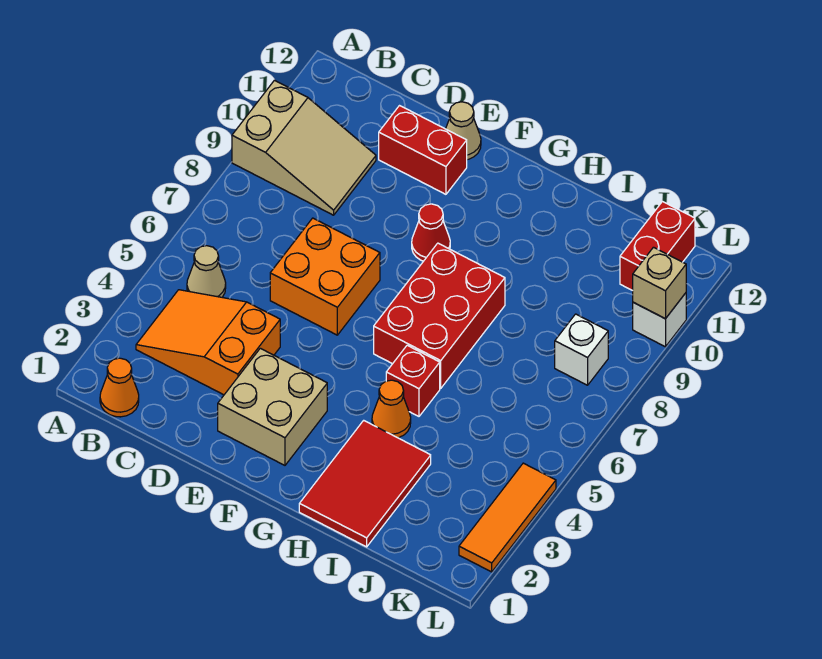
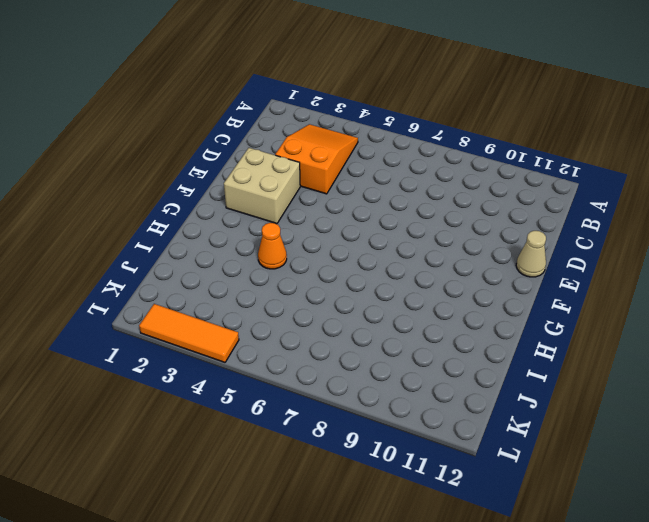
none -> tan slope A9:C10 level 1 top A
none -> orange cone B1 level 1
none -> tan cone B5 level 1

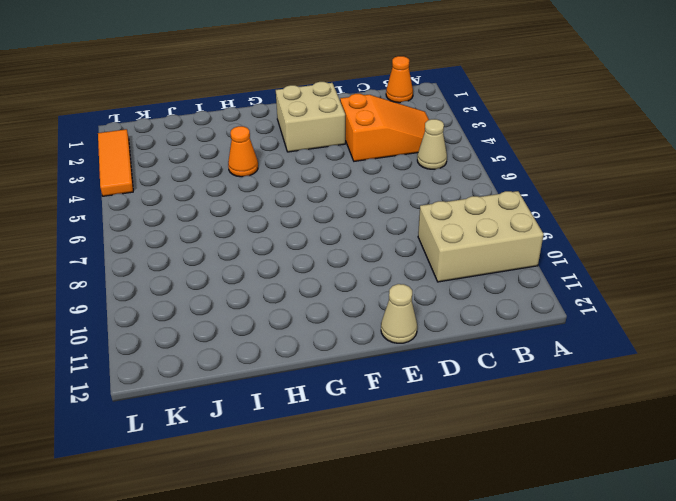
tan brick A9:C10 level 1 -> tan slope A9:C10 level 1 top A
none -> orange brick D6:E7 level 1
none -> red brick D11:E11 level 1
none -> red cone F9 level 1

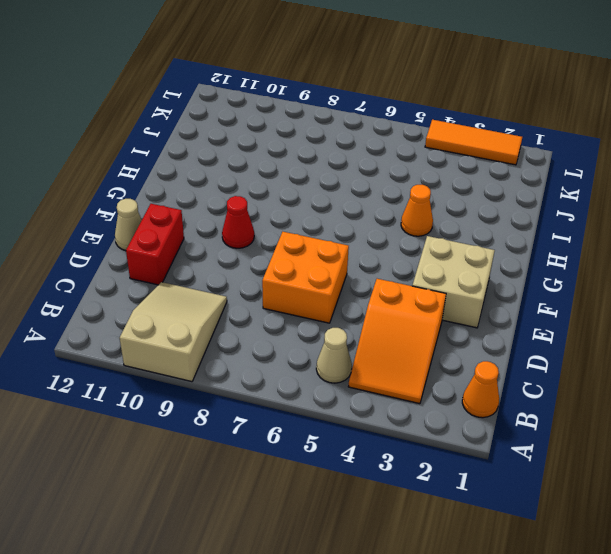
none -> red brick G6:H8 level 1
none -> red tile H1:I3 level 1
none -> red brick H5 level 1

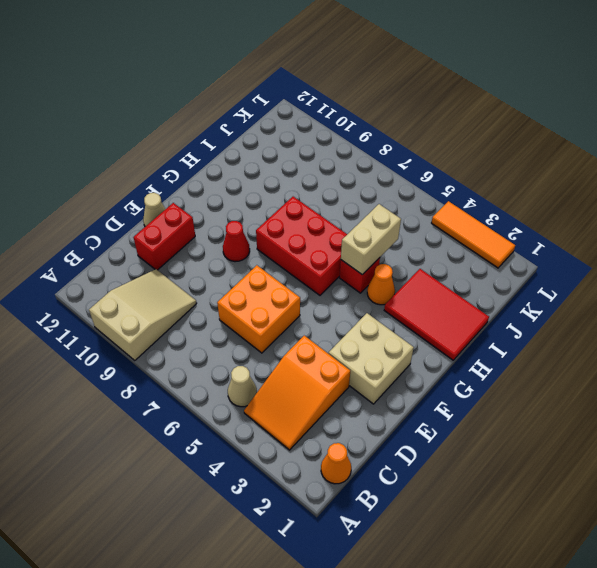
tan brick H5:I5 level 2 -> none
none -> white brick K8 level 1
none -> red brick K11:K12 level 1
none -> white brick L10 level 1

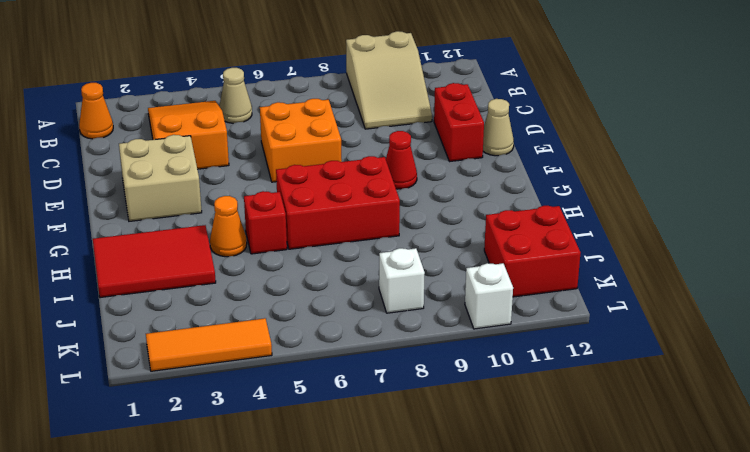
red brick J11:K12 level 1 -> red brick K11:K12 level 1
none -> tan brick L10 level 2

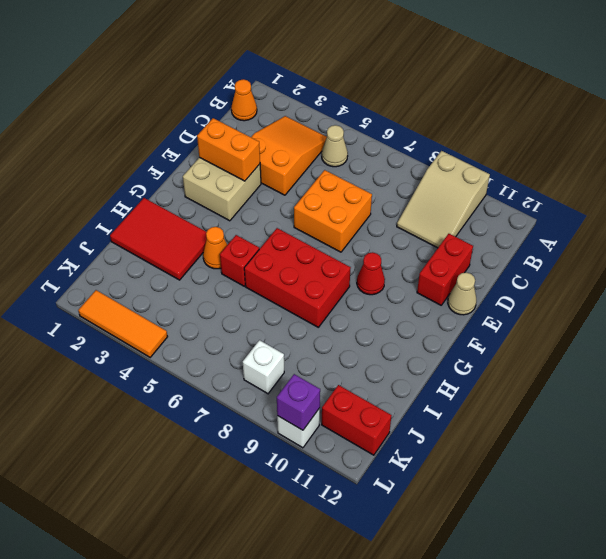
orange brick E2:E3 level 2 -> none
purple brick L10 level 2 -> tan brick L10 level 2

